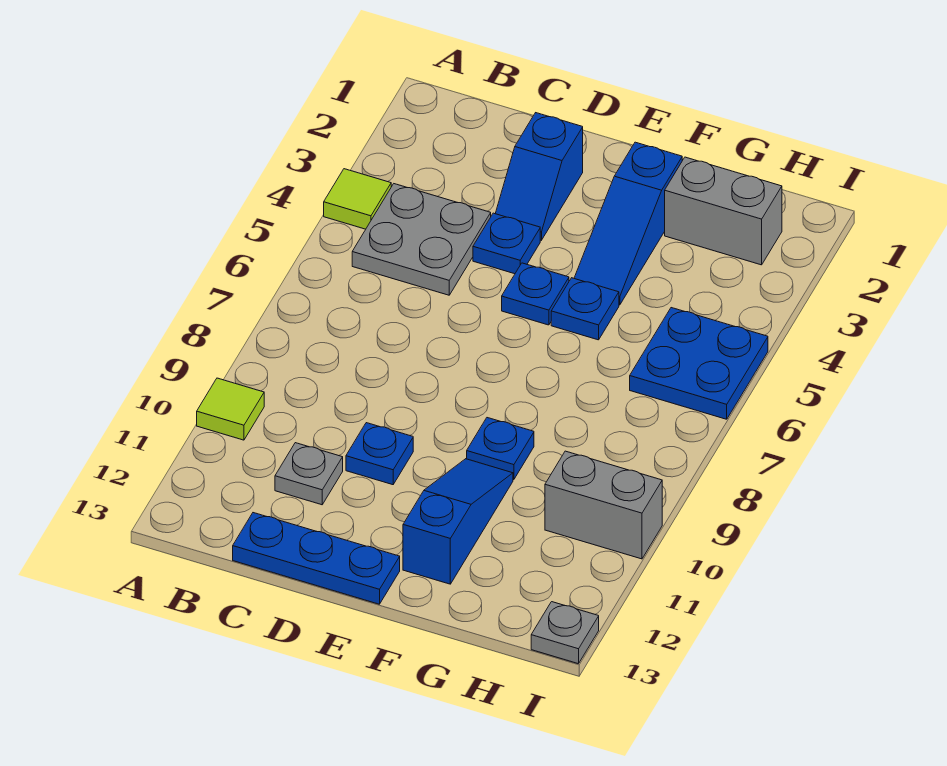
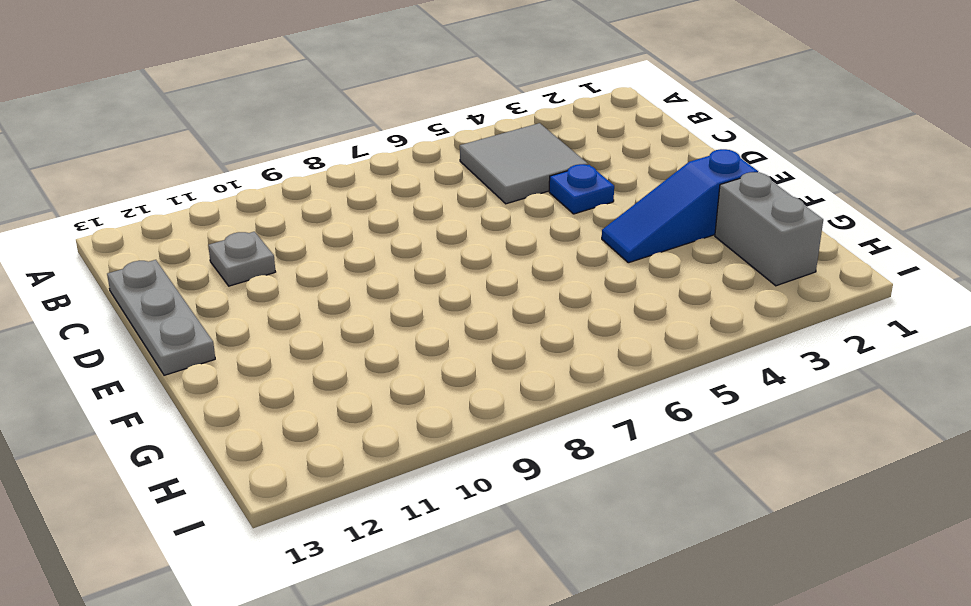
grey tile B4:C5 level 1 -> grey plate B4:C5 level 1
grey plate C13:E13 level 1 -> blue plate C13:E13 level 1
none -> lime tile A4 level 1
none -> lime tile A10 level 1
none -> blue slope D2:D3 level 1 top 2

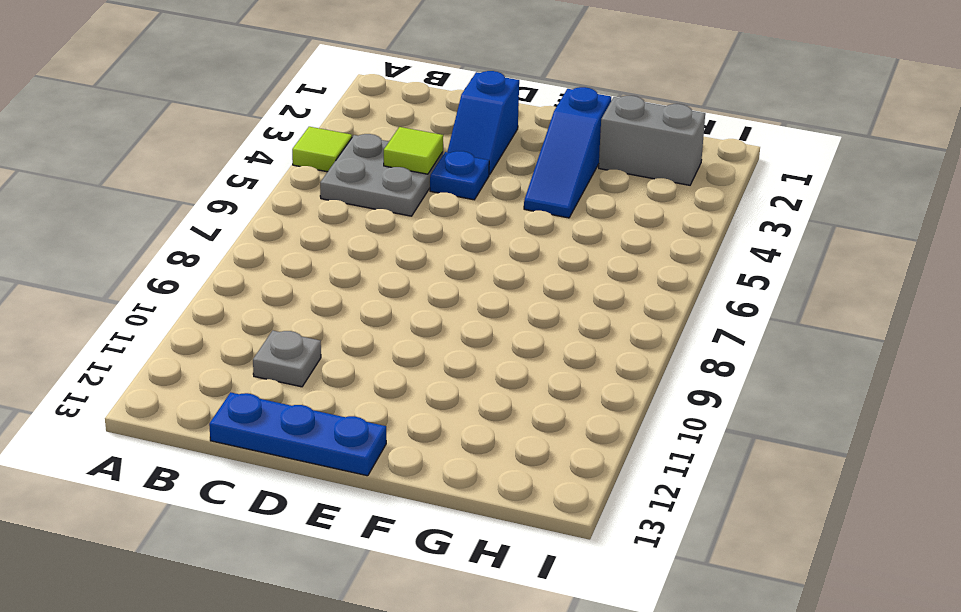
lime tile C4 level 2 -> lime tile A10 level 1
none -> blue plate D10 level 1
none -> blue plate E5 level 1
none -> blue plate F5 level 1

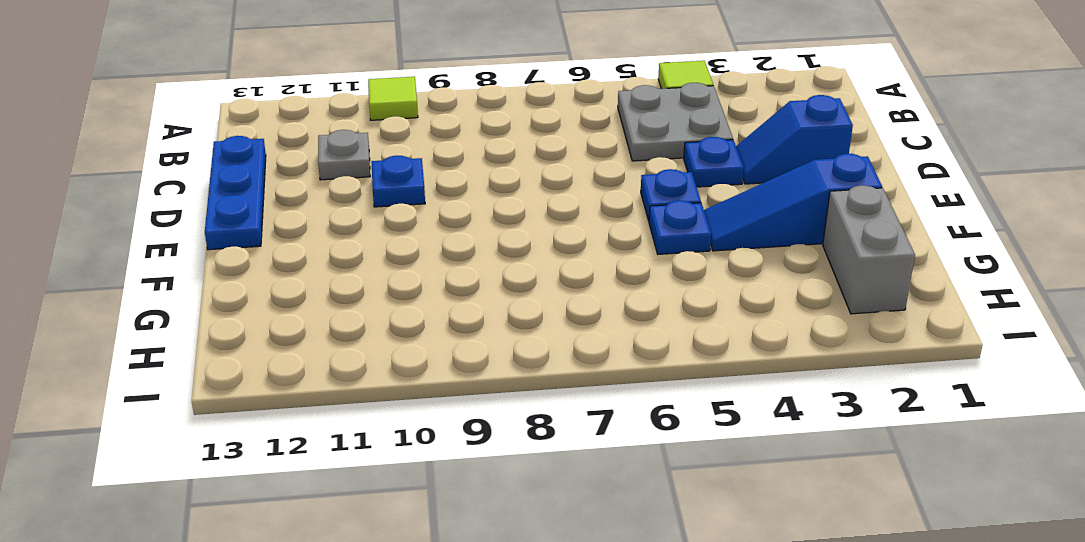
none -> blue plate F9 level 1
none -> blue slope F10:F12 level 1 top 12
none -> blue plate H5:I6 level 1

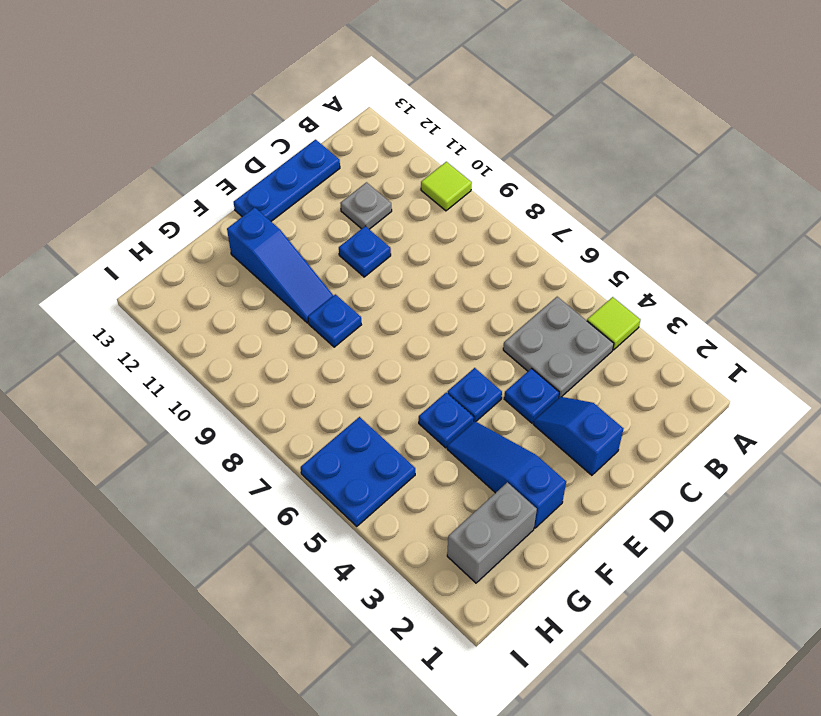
none -> grey brick H10:I10 level 1
none -> grey plate I13 level 1

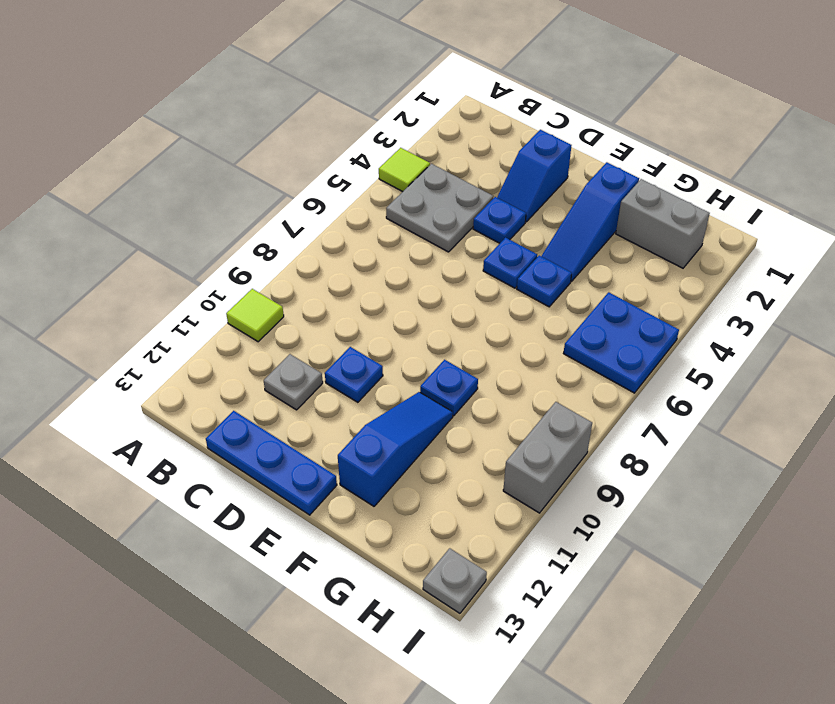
grey brick I9:I10 level 1 -> grey brick H10:I10 level 1

